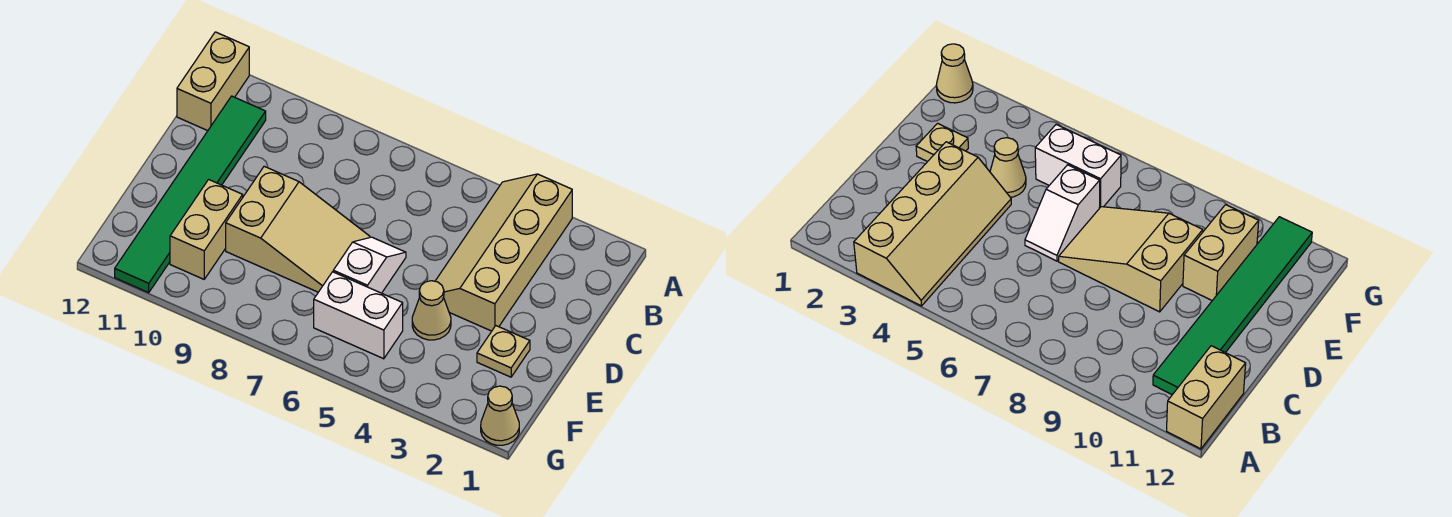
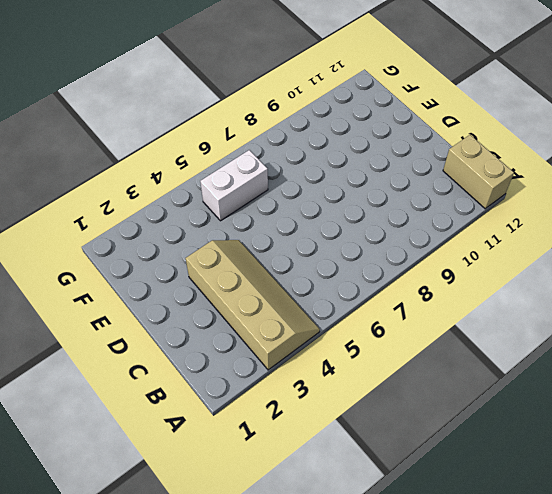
none -> green tile B11:G11 level 1
none -> white slope D6:E6 level 1 top E

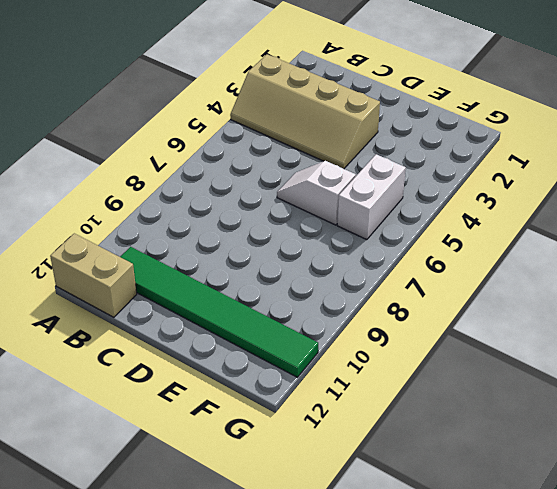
none -> tan slope D7:E9 level 1 top 9
none -> tan plate E2 level 1

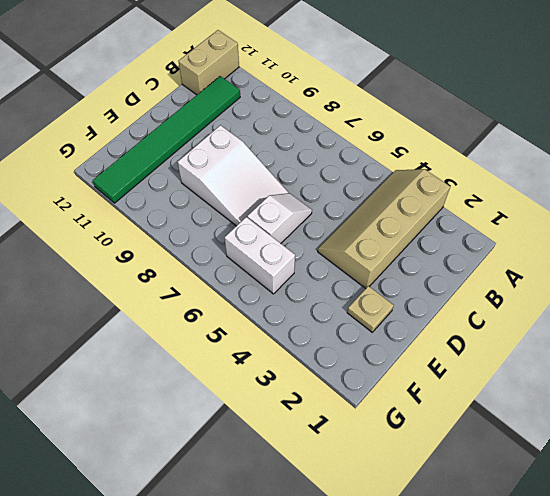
white slope D7:E9 level 1 top 9 -> tan slope D7:E9 level 1 top 9
none -> tan cone E4 level 1
none -> tan brick E10:F10 level 1

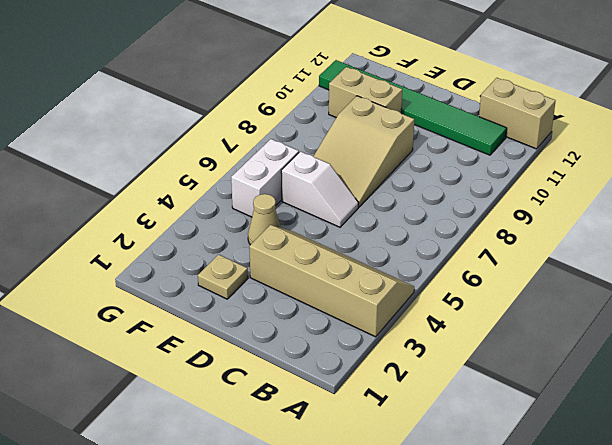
none -> tan cone G1 level 1

